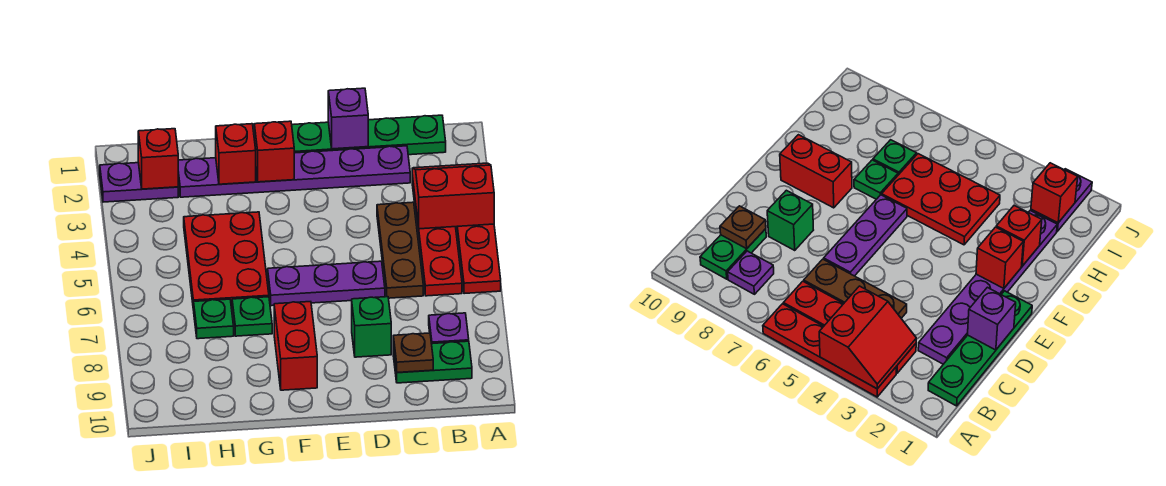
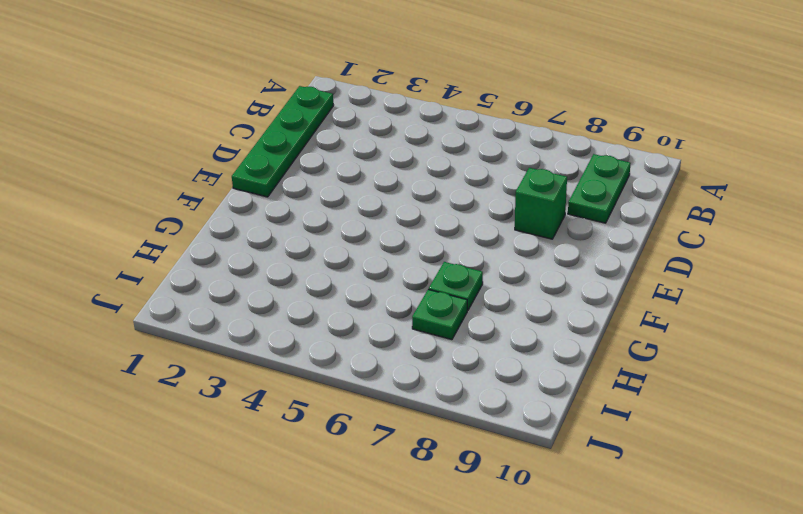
none -> red plate A3:A6 level 1
none -> red plate B3:B6 level 1
none -> purple plate B8 level 1

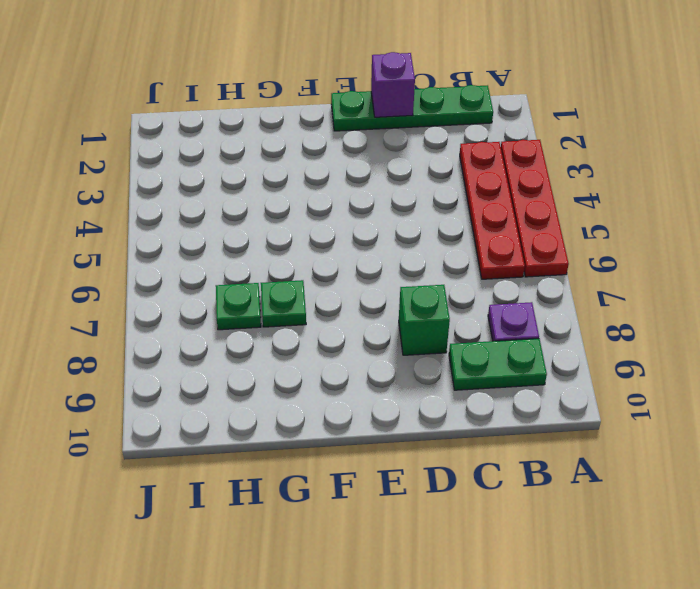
none -> purple plate C2:H2 level 1
none -> brown plate C4:C6 level 1
none -> purple plate D6:F6 level 1

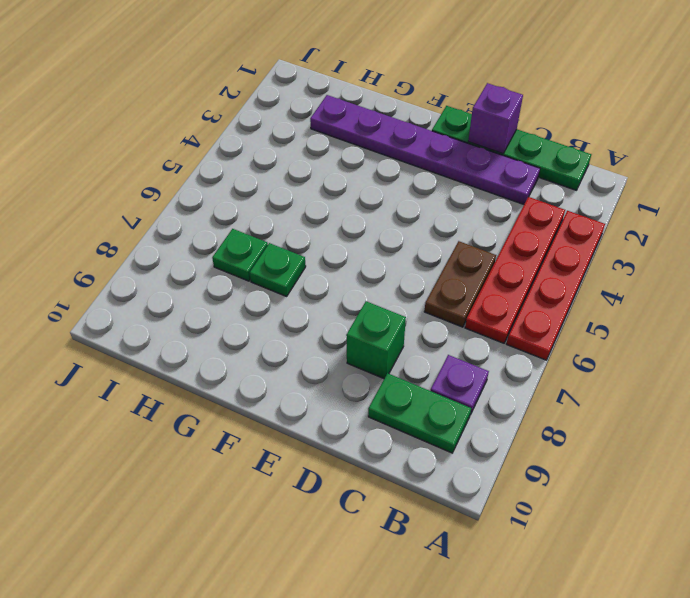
brown plate C5:C6 level 1 -> brown plate C4:C6 level 1
none -> purple plate D6:F6 level 1
none -> red brick F8:F9 level 1
none -> red plate G4:H6 level 1

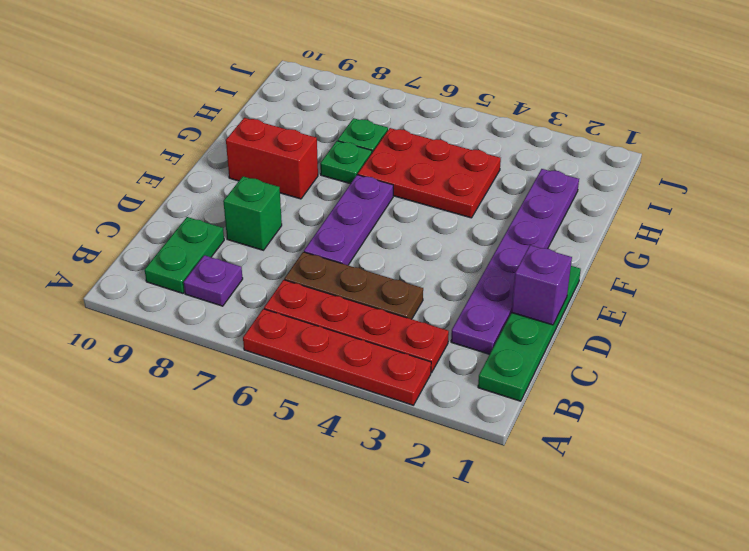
none -> purple plate I2:J2 level 1
none -> red slope A3:B4 level 2 top 4
none -> brown plate C9 level 2

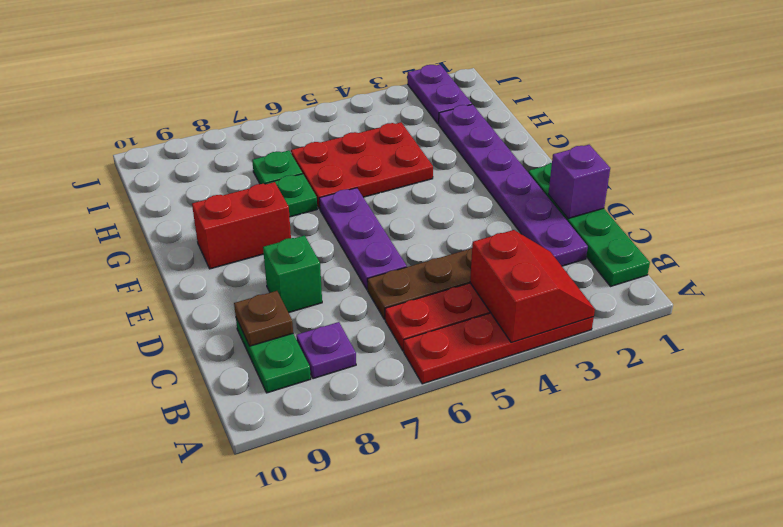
none -> red brick F2 level 2
none -> red brick G2 level 2
none -> red brick I2 level 2

